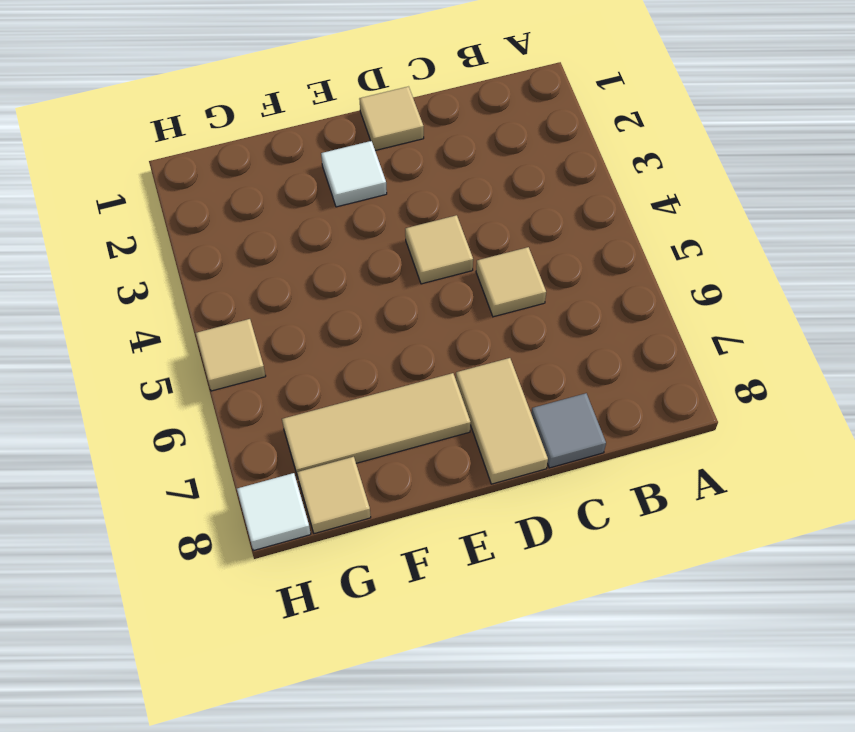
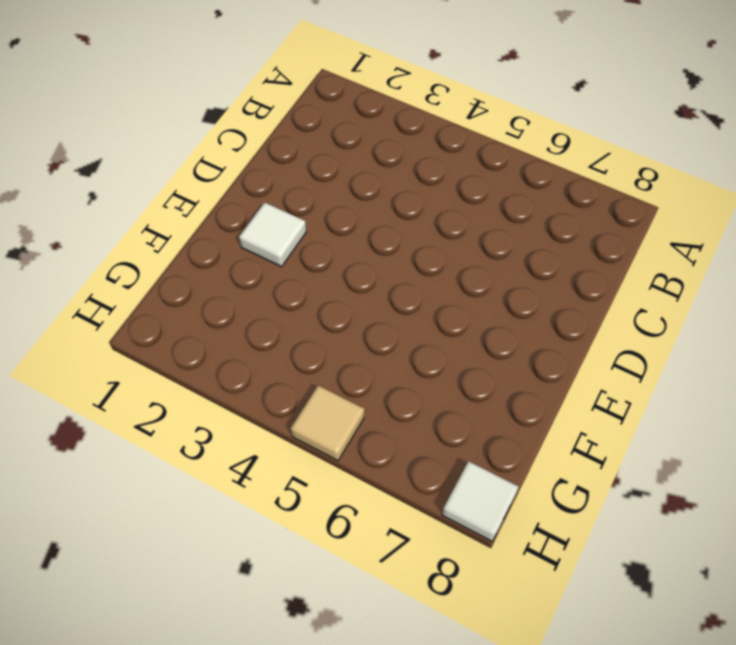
none -> tan tile C5 level 1
none -> grey tile C8 level 1

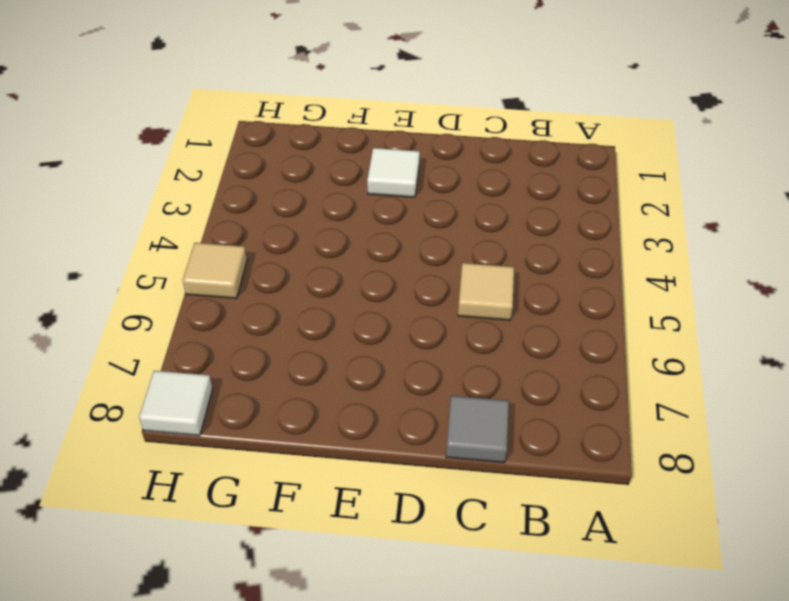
none -> tan tile D1 level 1
none -> tan tile D4 level 1

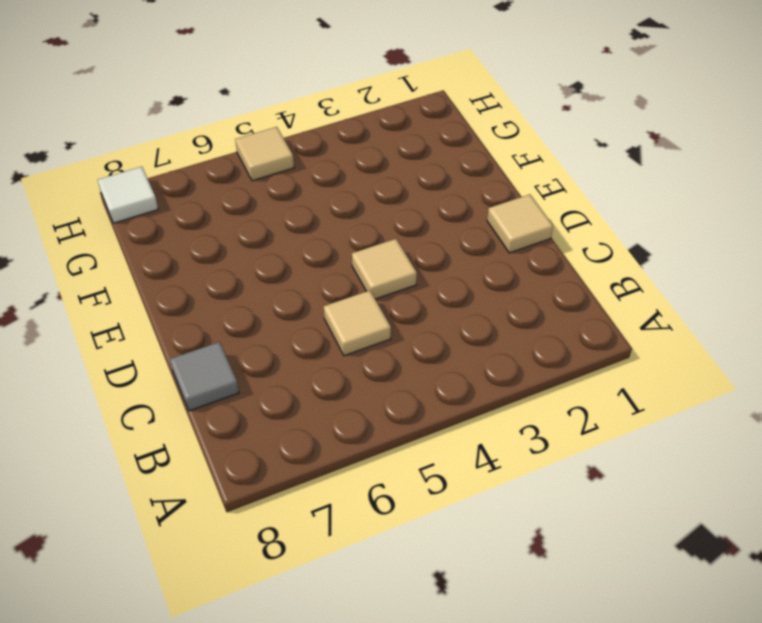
none -> tan tile D7:D8 level 1
none -> white tile E2 level 1

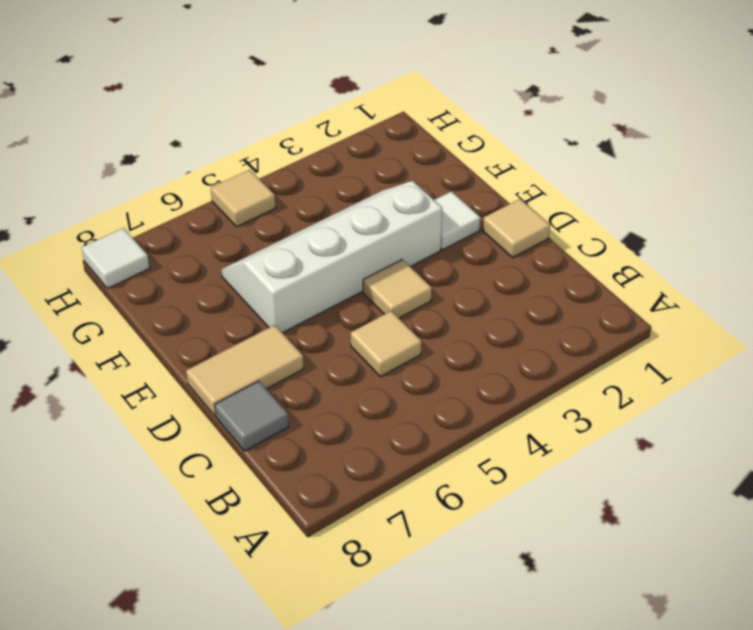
white slope E3:F6 level 1 top E -> none
none -> tan tile E7:G7 level 1
none -> tan tile G8 level 1

